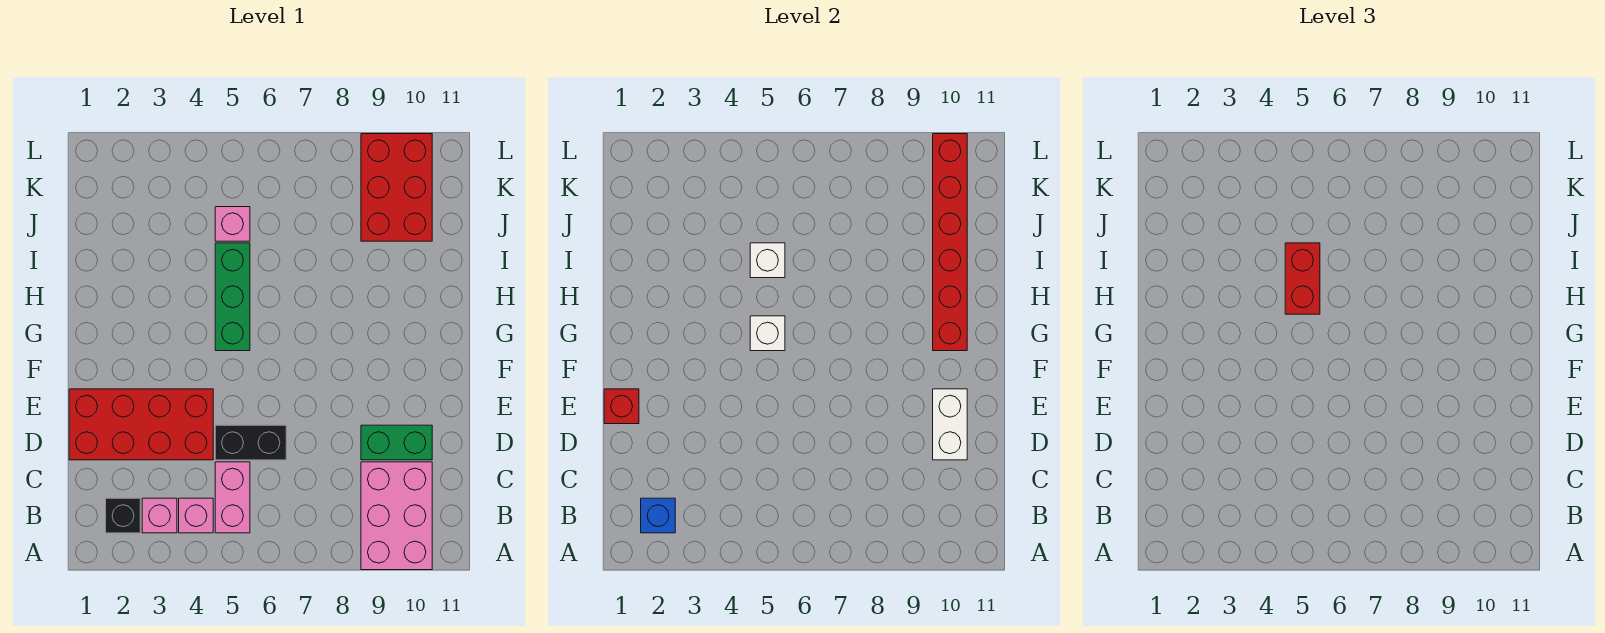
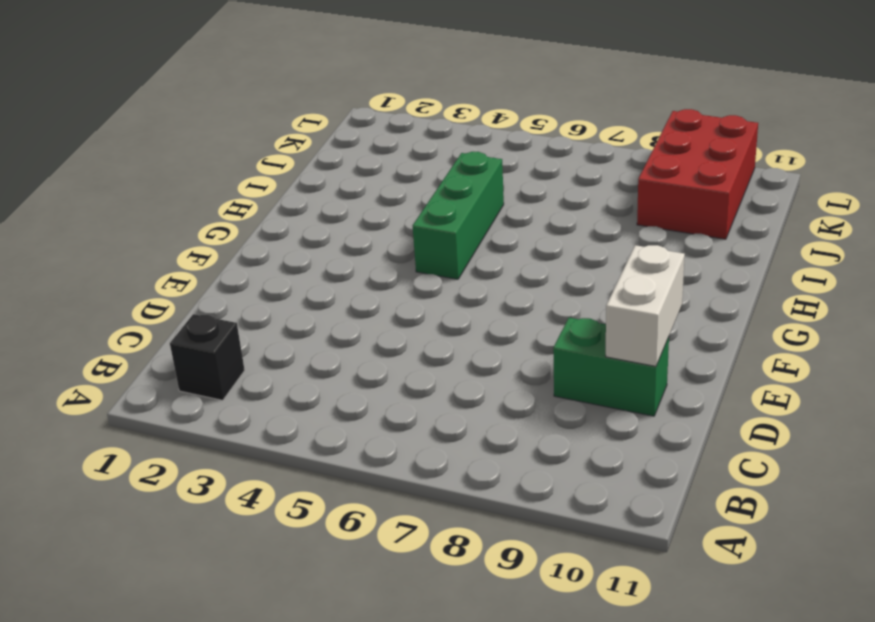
none -> pink brick A9:C10 level 1
none -> pink brick B3 level 1
none -> pink brick B4 level 1

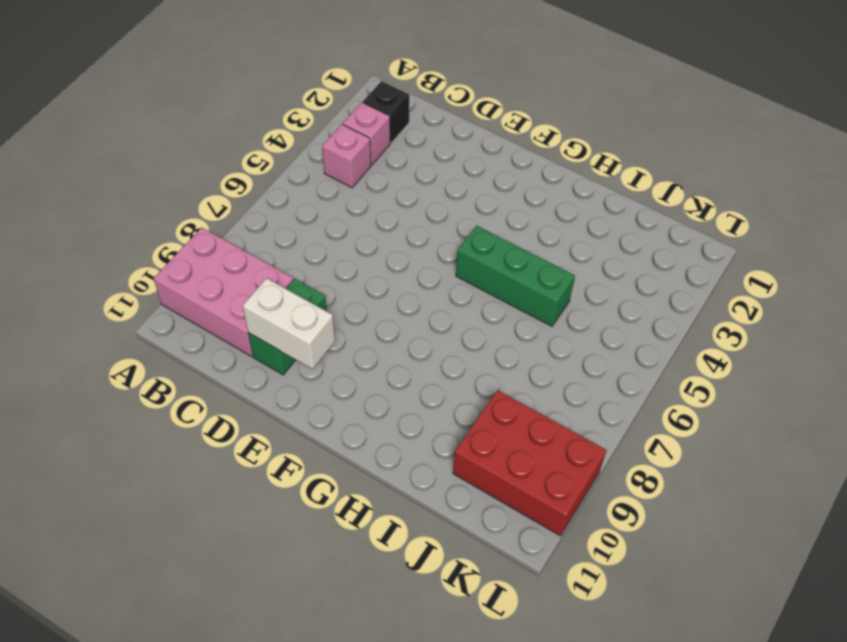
none -> pink brick B5:C5 level 1
none -> red brick D1:E4 level 1
none -> black brick D5:D6 level 1

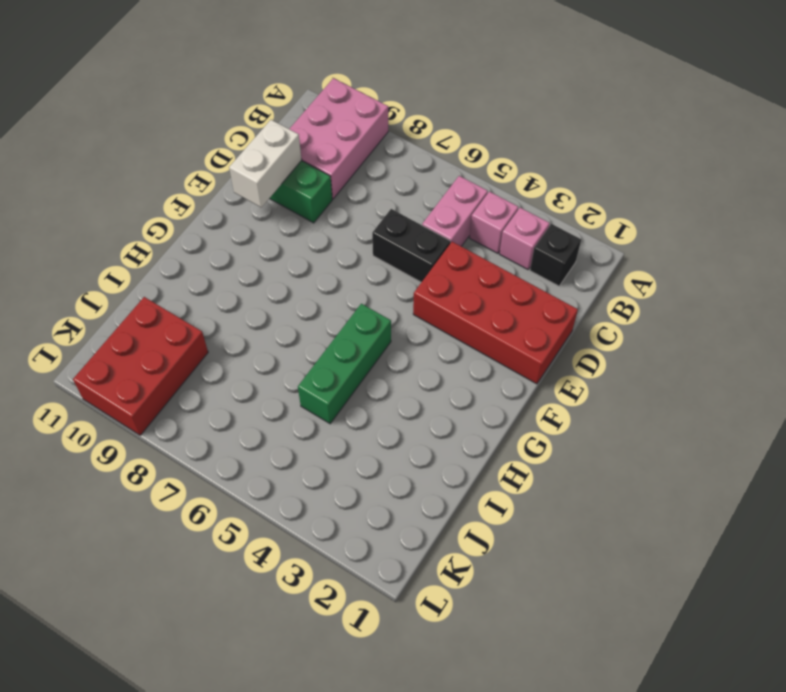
none -> pink brick J5 level 1
none -> blue brick B2 level 2
none -> red brick E1 level 2

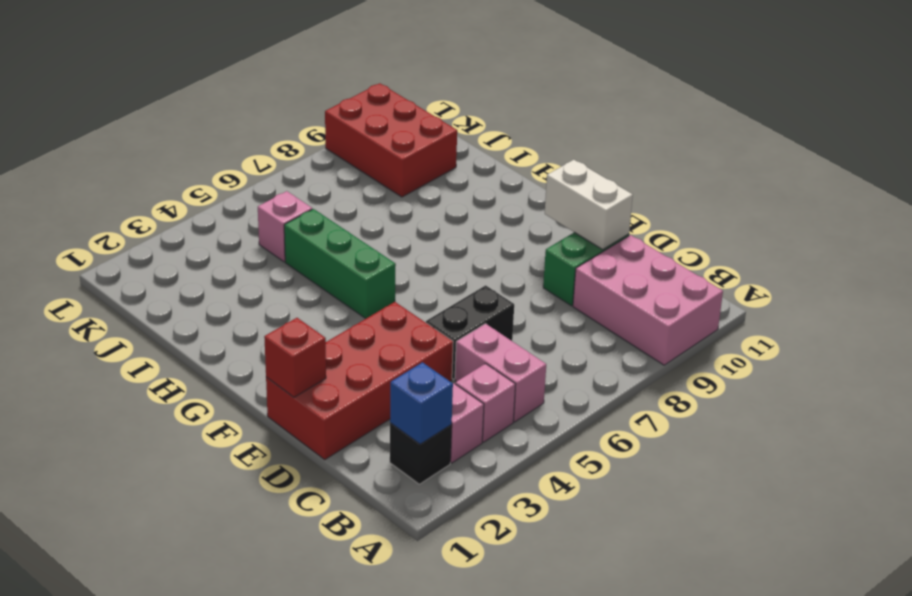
none -> white brick G5 level 2
none -> red brick G10:L10 level 2
none -> white brick I5 level 2

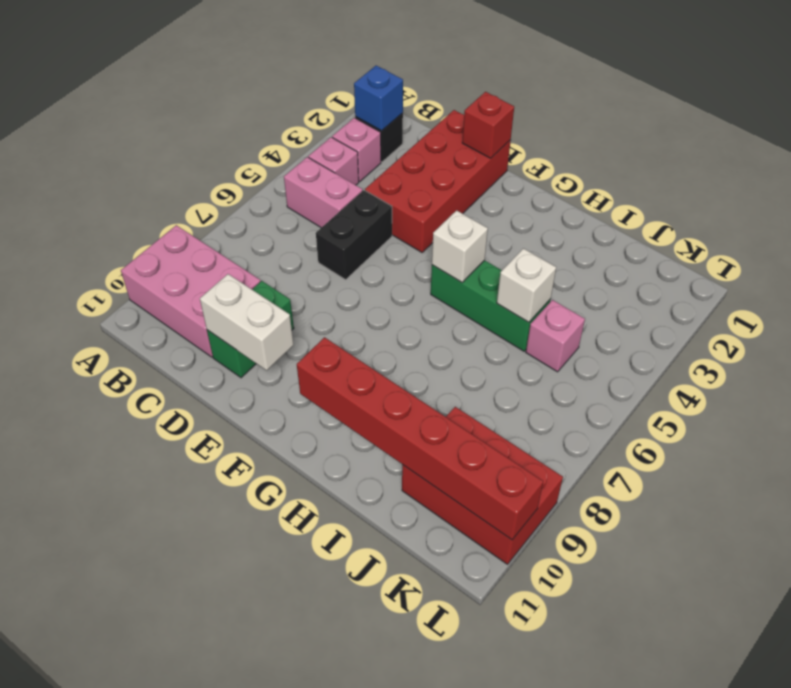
none -> red brick H5:I5 level 3

